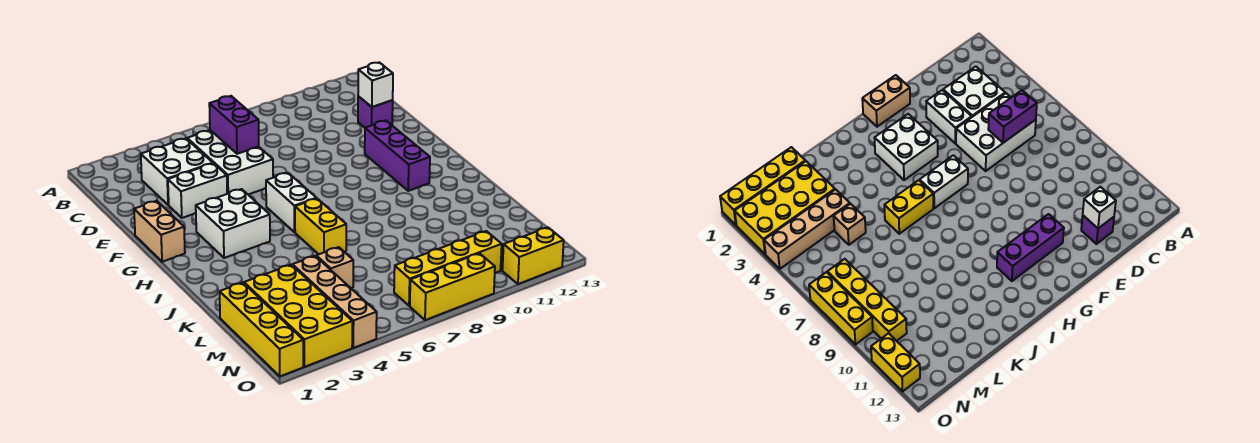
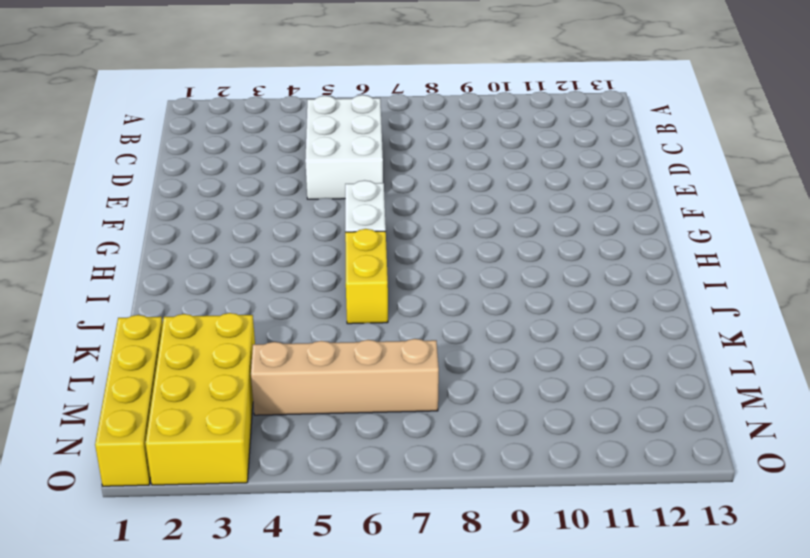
tan brick M4:M7 level 1 -> tan brick L4:O4 level 1
none -> white brick C3:D4 level 1
none -> purple brick D12 level 1
none -> white brick E3:E4 level 1

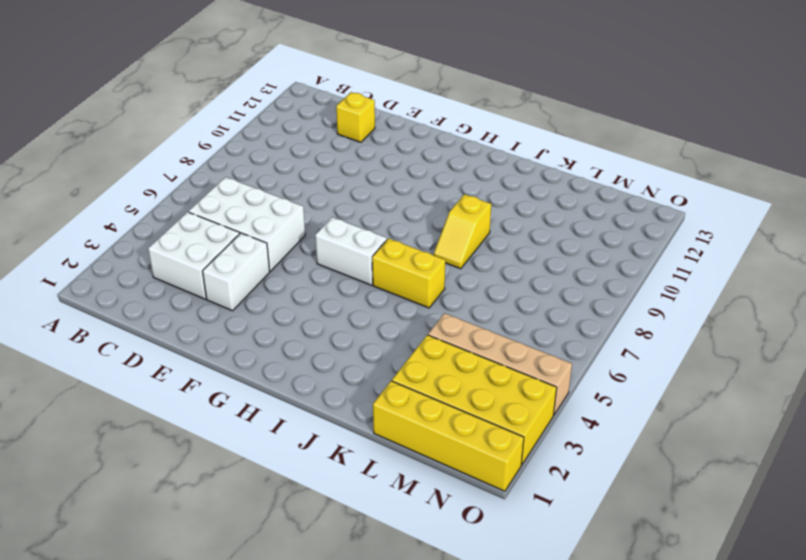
yellow brick D12 level 1 -> purple brick D12 level 1
yellow slope J8:J9 level 1 top 9 -> none
none -> tan brick F1:G1 level 1
none -> purple brick F11:H11 level 1
none -> white brick G3:H4 level 1

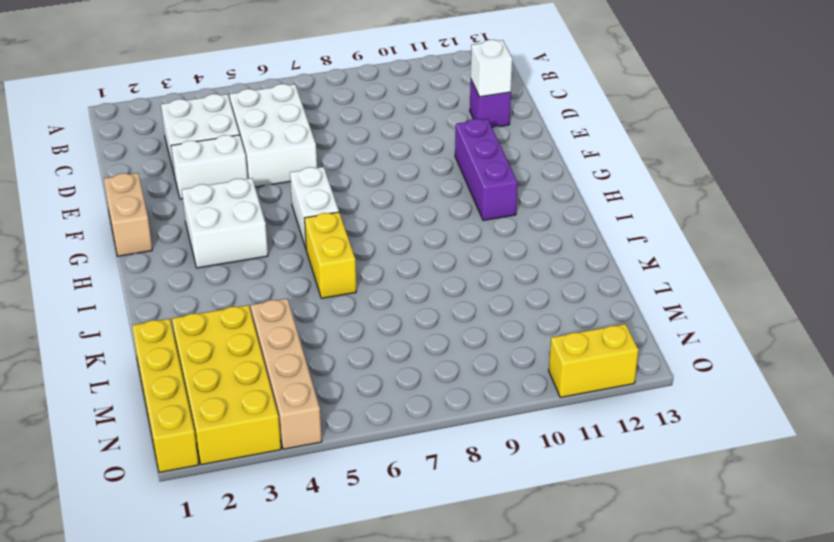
none -> tan brick L5 level 1
none -> yellow brick N7:N10 level 1
none -> yellow brick O7:O9 level 1

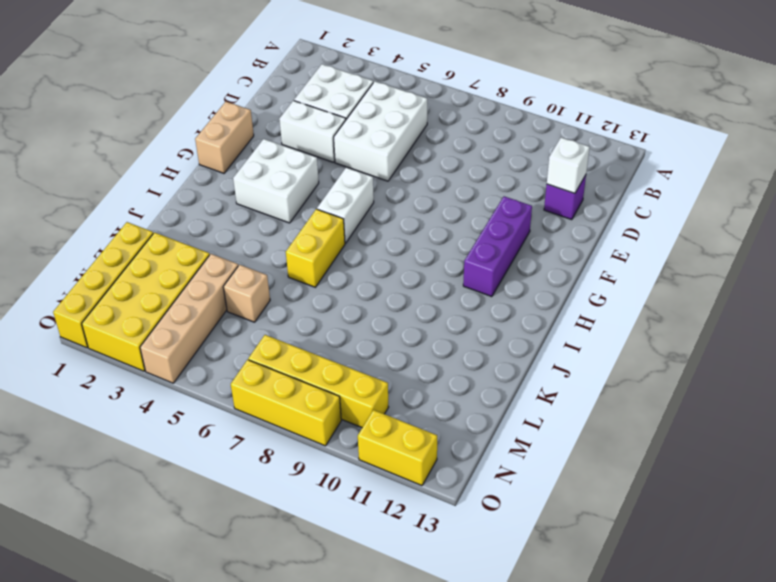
none -> purple brick C6:D6 level 2

